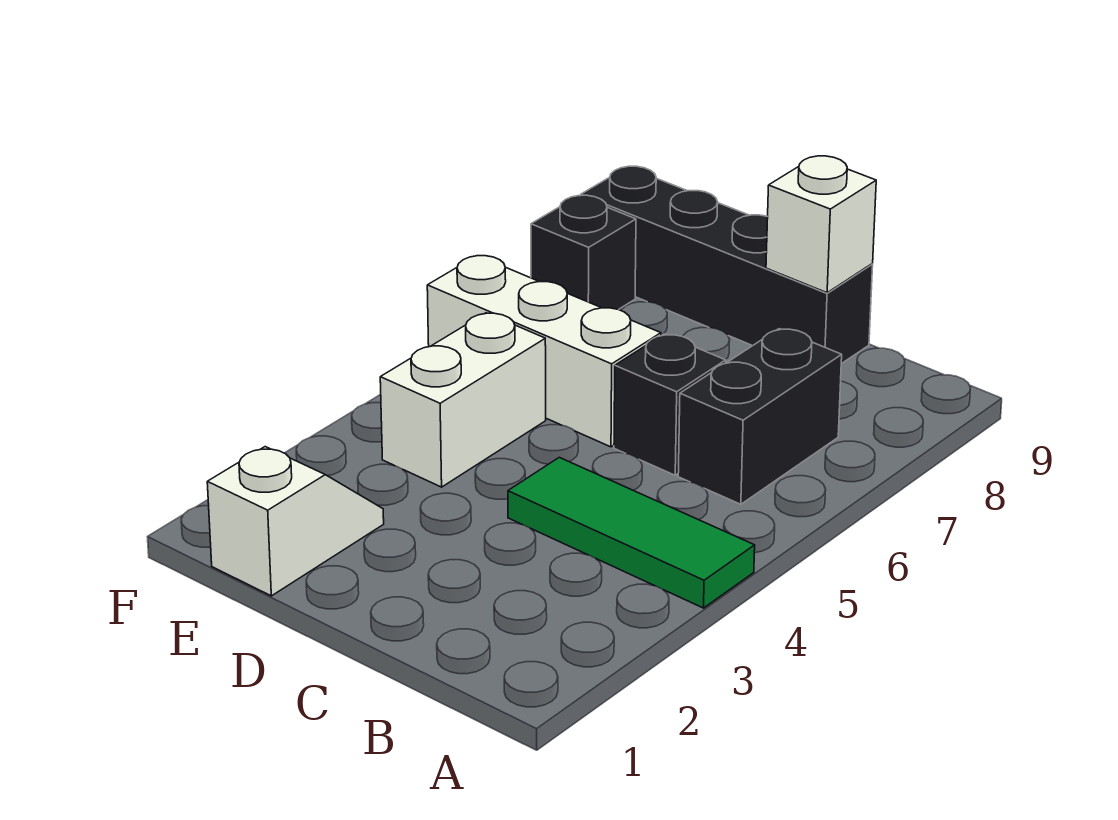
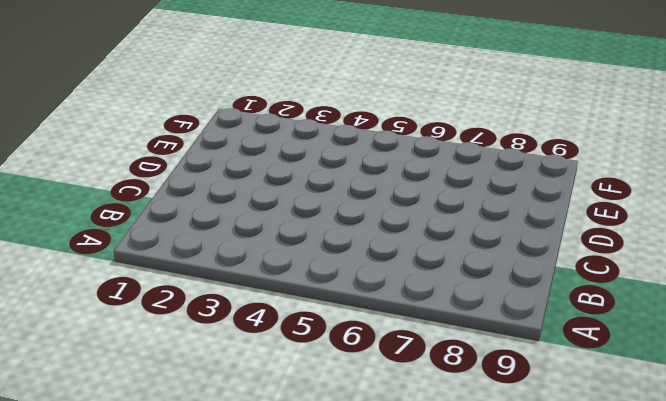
none -> green tile A4:C4 level 1
none -> black brick B6:B7 level 1

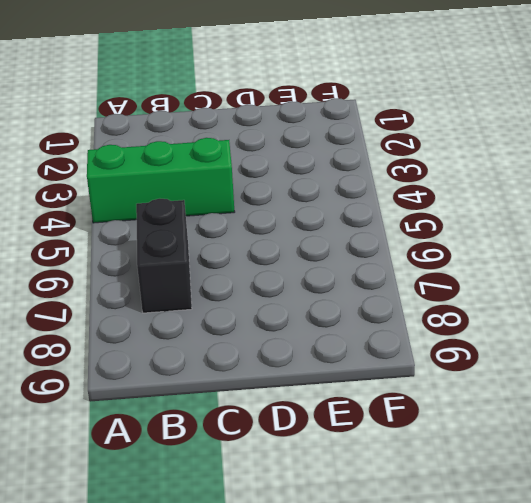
green brick A4:C4 level 1 -> green tile A4:C4 level 1
none -> black brick C6 level 1
none -> black brick C9:F9 level 1

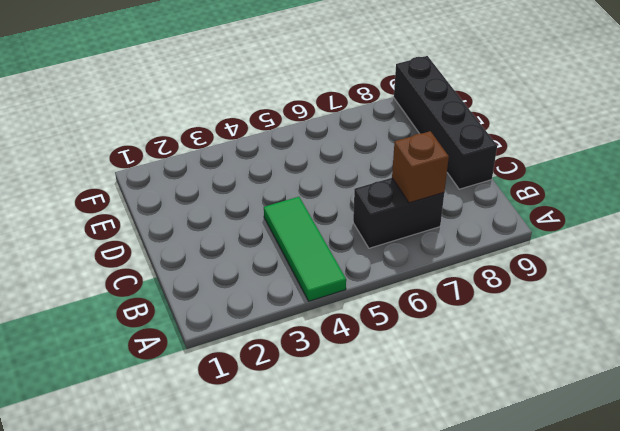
brown brick B7 level 2 -> none
none -> black brick C6 level 1
none -> white brick D6:F6 level 1

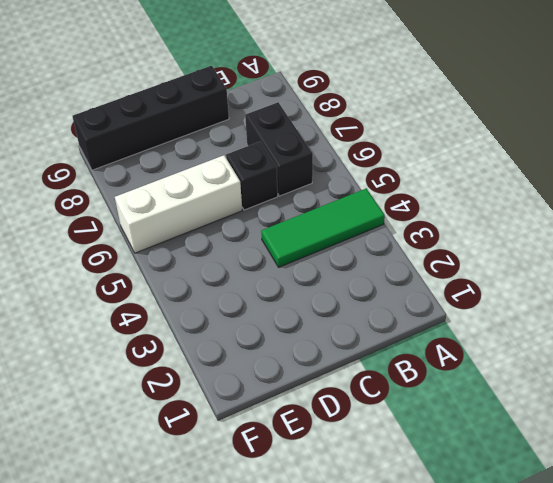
none -> white slope E1:E2 level 1 top 1
none -> white brick E4:E5 level 1

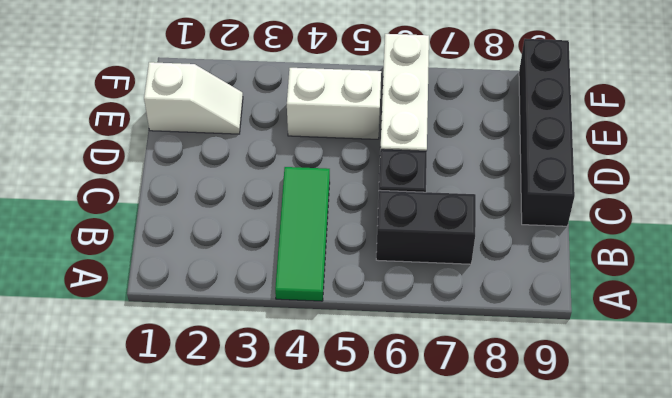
none -> black brick F8 level 1
none -> white brick C9 level 2

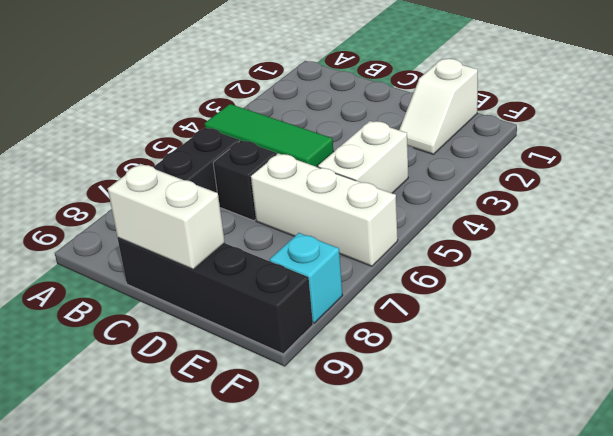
white brick C9:D9 level 2 -> white brick C9 level 2
cyan brick F8 level 1 -> black brick F8 level 1

